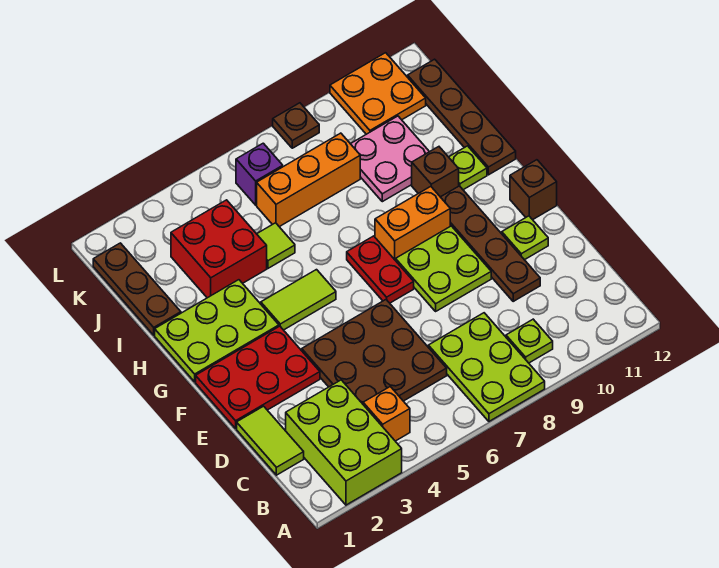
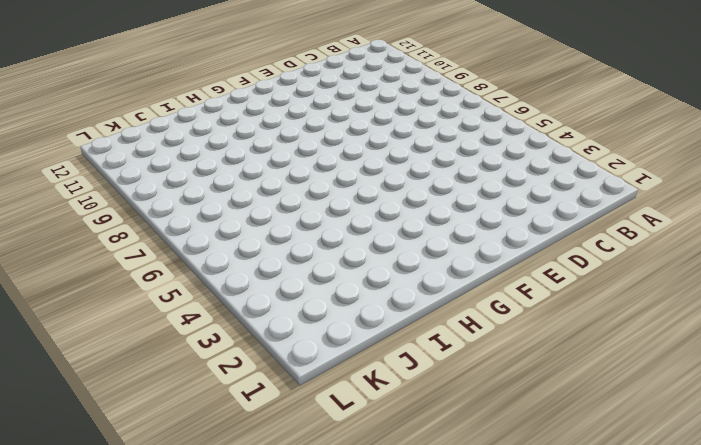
none -> lime brick A2:C3 level 1
none -> lime plate A7:C8 level 1
none -> orange brick B4 level 1

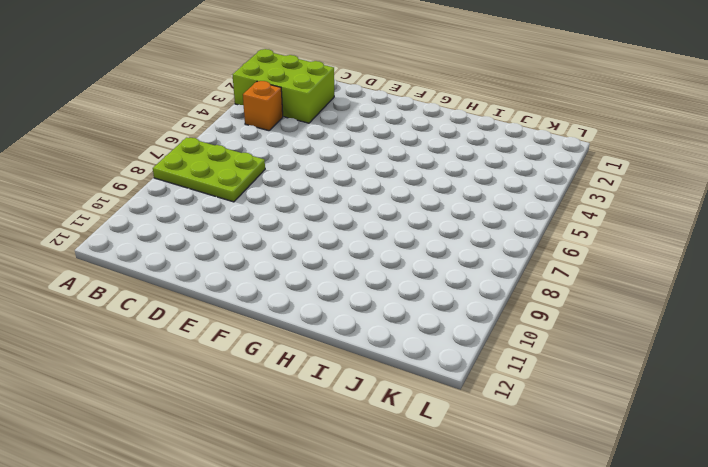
none -> lime plate B9 level 1
none -> lime tile C1:D1 level 1
none -> brown plate C4:E6 level 1

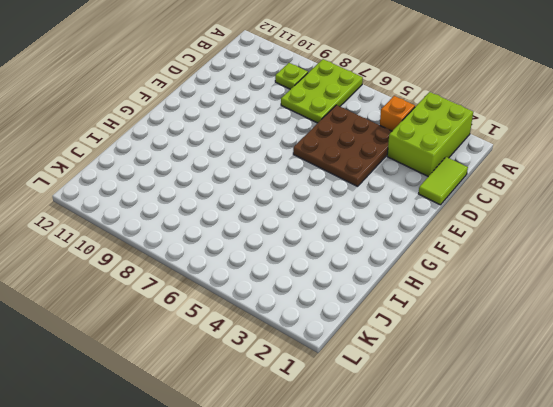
none -> brown plate D10:G10 level 1
none -> red plate E1:F3 level 1
none -> lime plate E8:F9 level 1

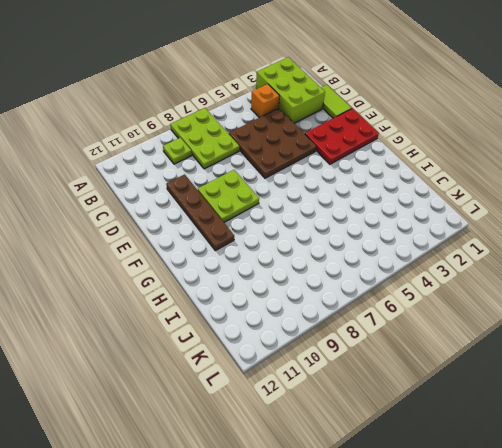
none -> lime plate E11 level 1
none -> red plate F7:G7 level 1
none -> brown brick F12 level 1

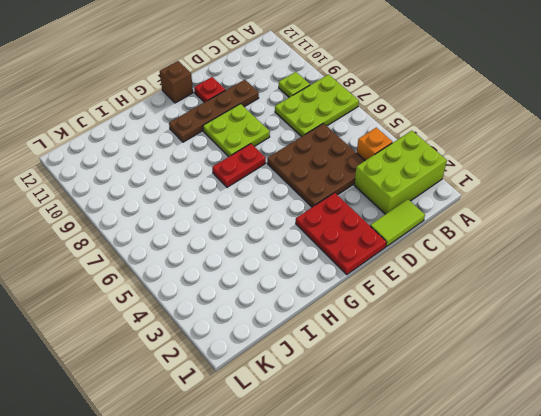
red plate E11 level 1 -> lime plate E11 level 1
none -> lime plate G1:H3 level 1
none -> lime tile G4:G5 level 1
none -> orange brick G8:G9 level 1

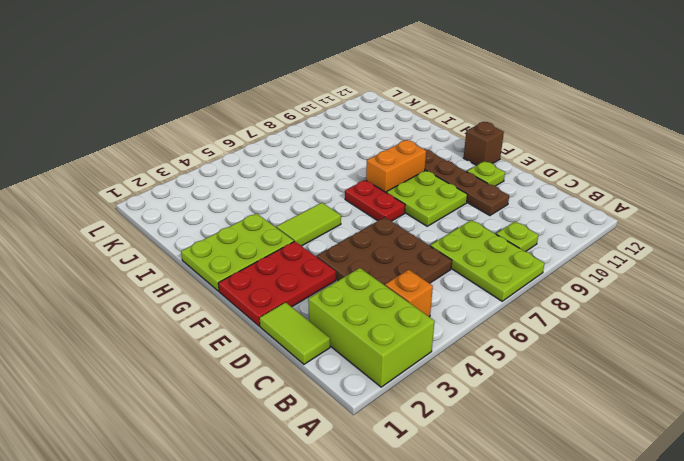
none -> brown brick H10 level 1
none -> lime plate H11 level 1
none -> brown plate H12:K12 level 1

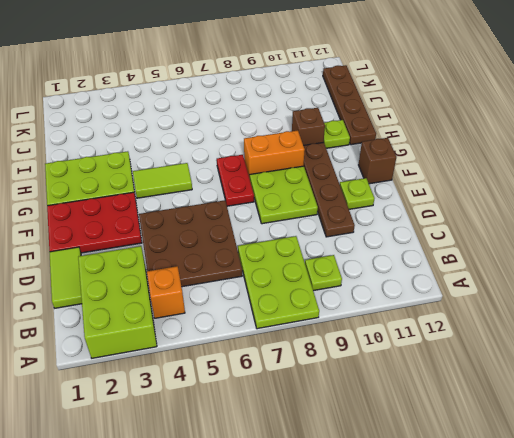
none -> brown plate I1:K1 level 1
none -> red brick I3:J4 level 1
none -> lime tile I5 level 1

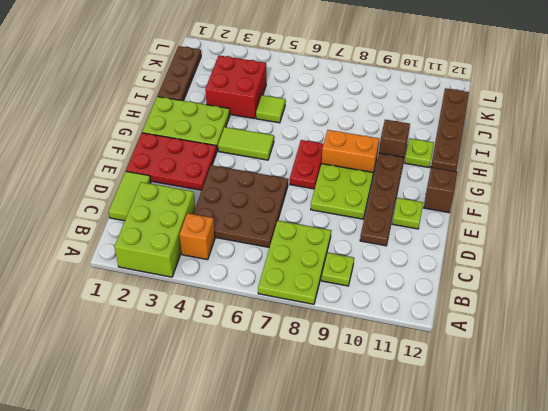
none -> pink plate I9:J10 level 1
none -> orange brick J6:J8 level 1
none -> purple brick K6 level 1

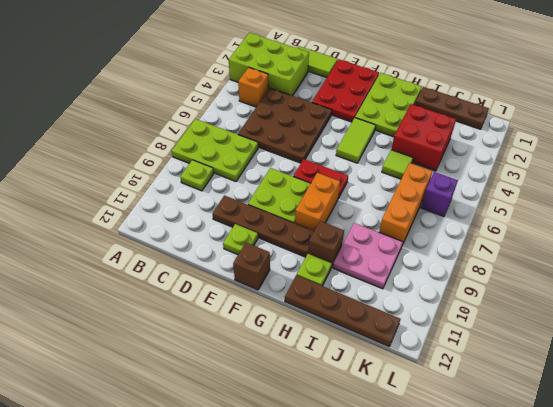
none -> orange plate K10:L11 level 1
none -> brown plate L8 level 1

